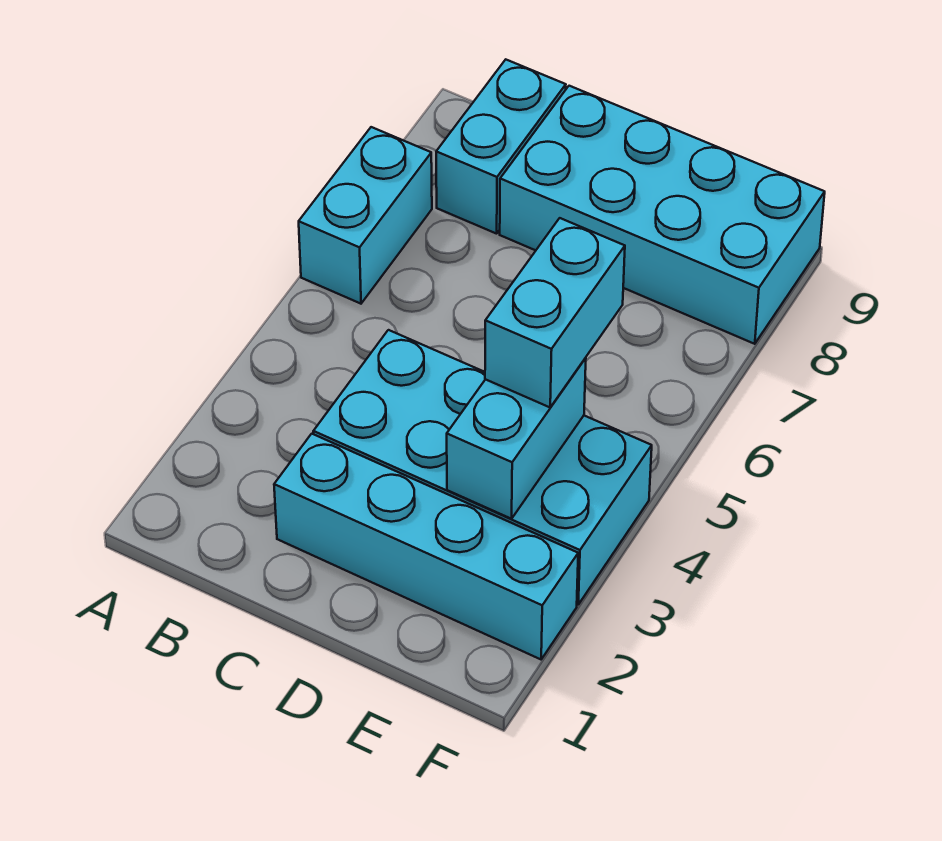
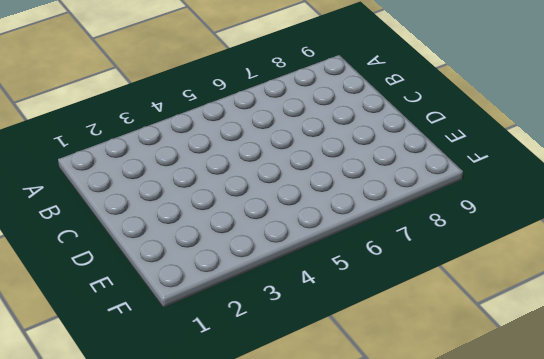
none -> cyan brick A6:A7 level 1
none -> cyan brick B8:B9 level 1

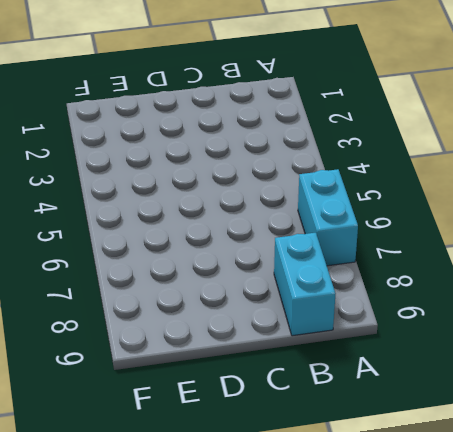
none -> cyan brick C2:F2 level 1
none -> cyan brick C3:F4 level 1

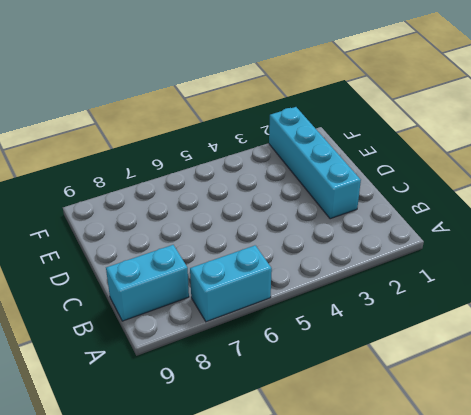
none -> cyan brick C3:F4 level 1
none -> cyan brick C8:F9 level 1

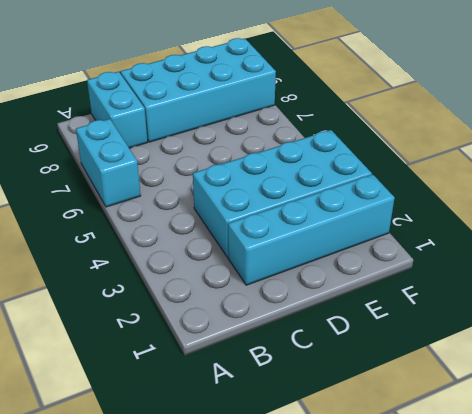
none -> cyan brick E3:E4 level 2
none -> cyan brick E4:E5 level 3

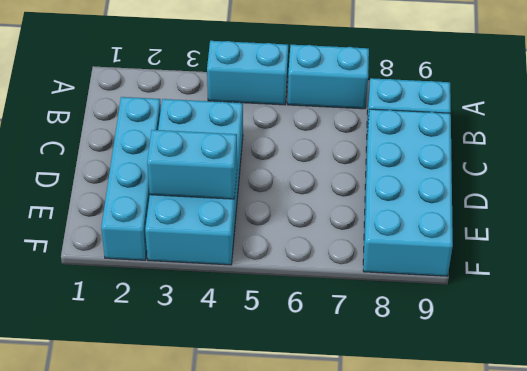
cyan brick A4:A5 level 1 -> cyan brick E4:E5 level 3

